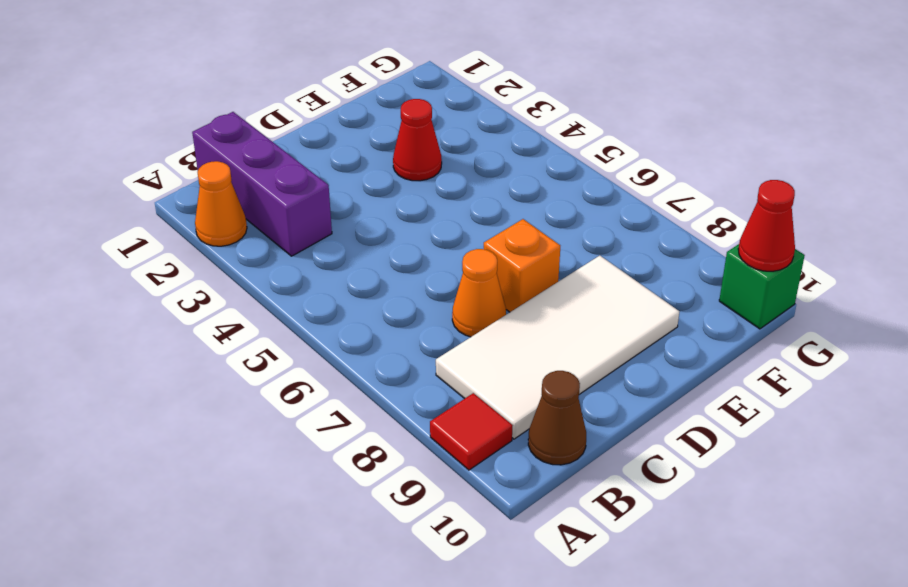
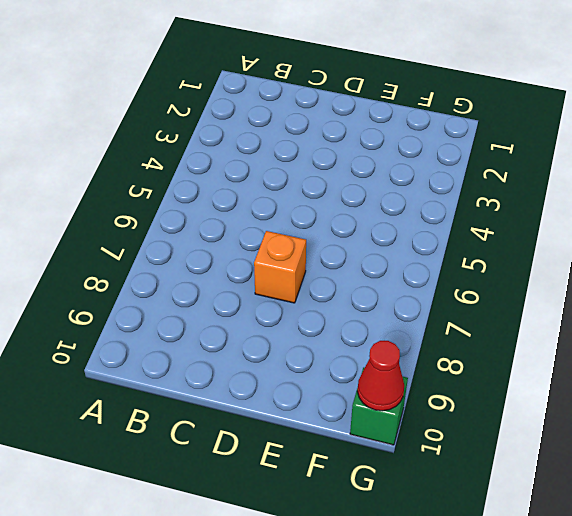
none -> orange cone A2 level 1
none -> red tile A9 level 1

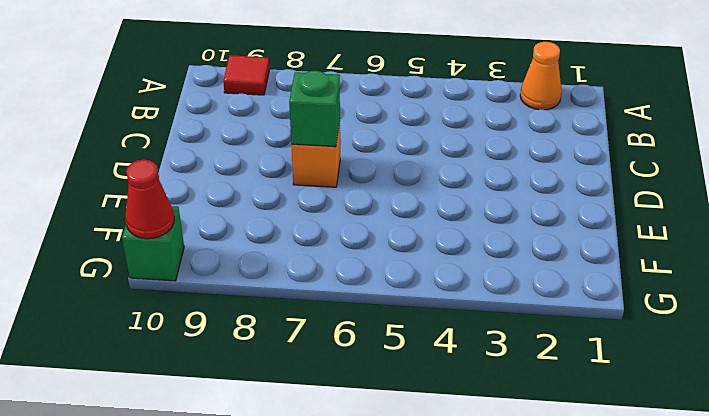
green brick D7 level 2 -> none
none -> purple brick B1:B3 level 1
none -> white tile B8:E9 level 1

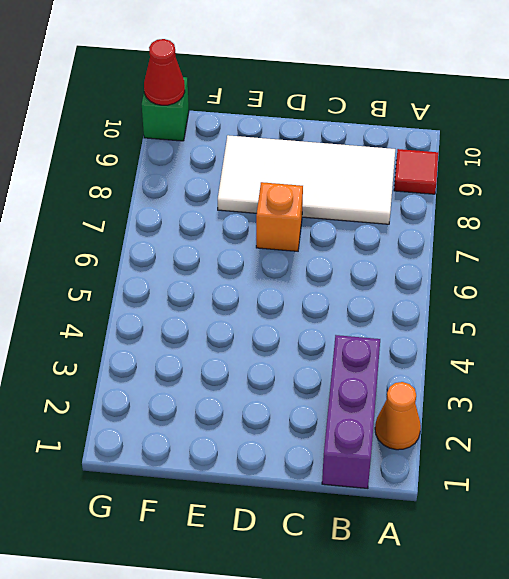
none -> brown cone B10 level 1
none -> orange cone C7 level 1

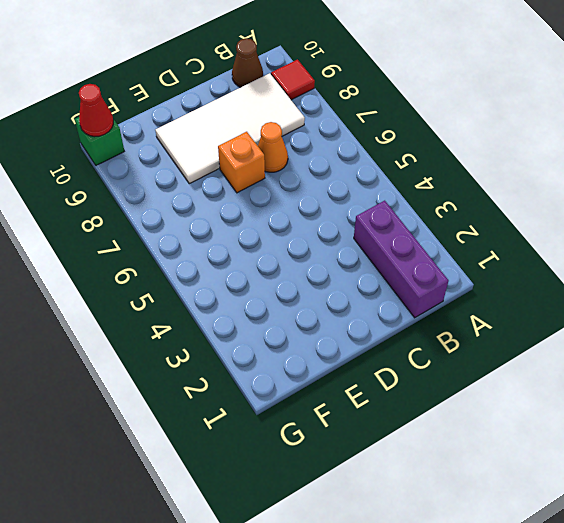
none -> orange cone A2 level 1
none -> red cone E3 level 1

